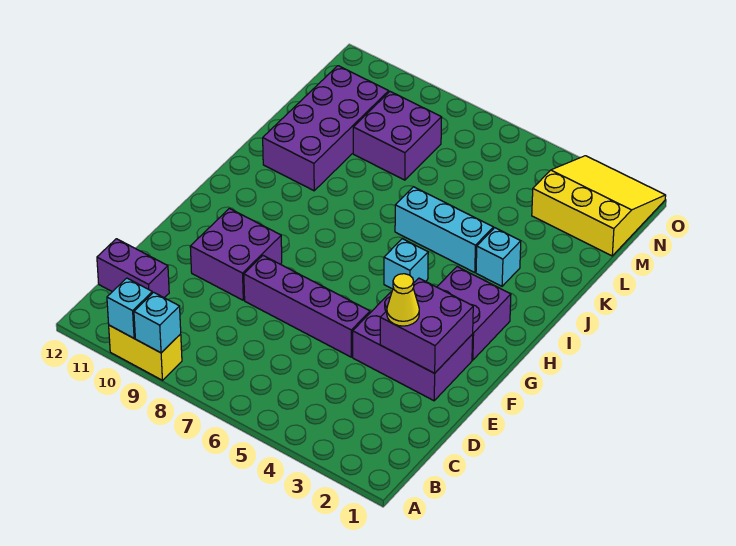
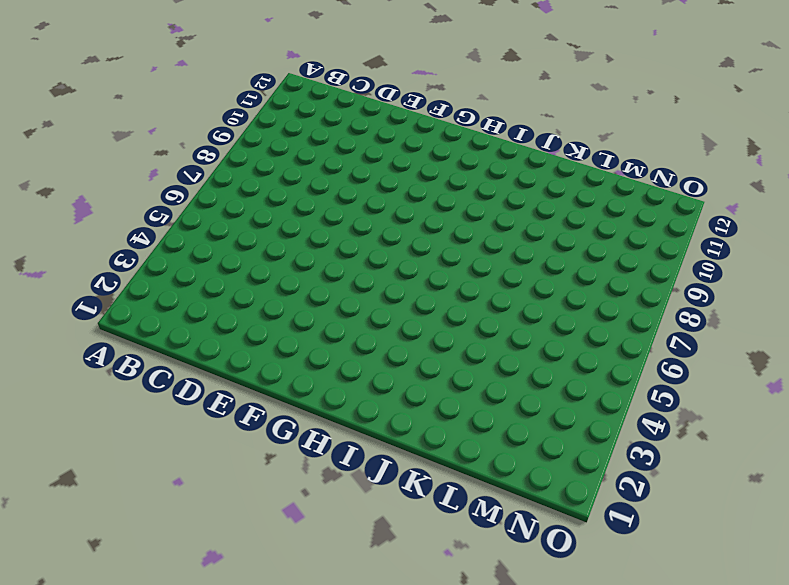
none -> yellow brick A9:A10 level 1
none -> purple brick C11:C12 level 1
none -> purple brick E2:F4 level 1

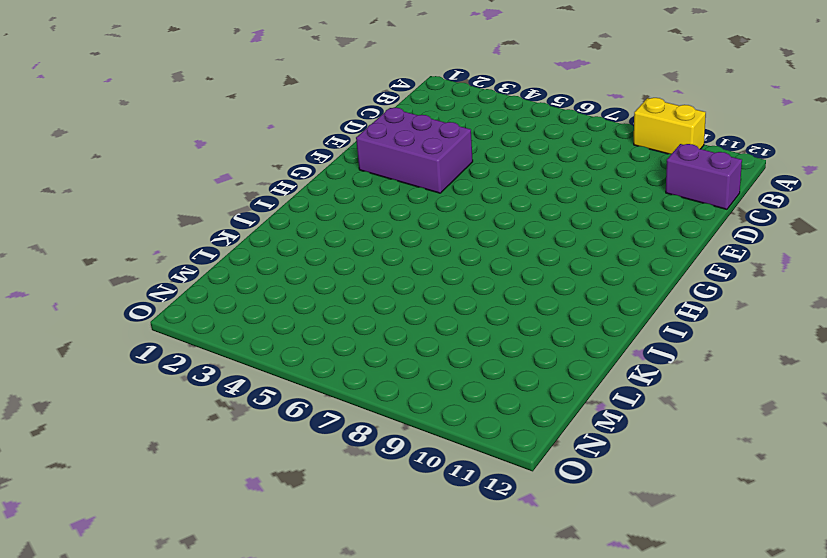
none -> purple brick E5:E8 level 1
none -> purple brick E9:F10 level 1
none -> purple brick G2:H3 level 1

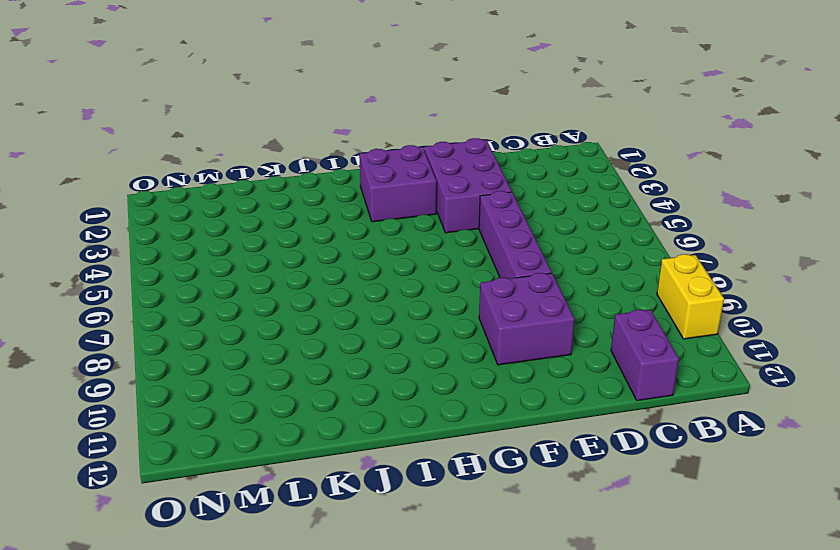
none -> cyan brick H5 level 1
none -> cyan brick J3 level 1
none -> cyan brick J4:J6 level 1

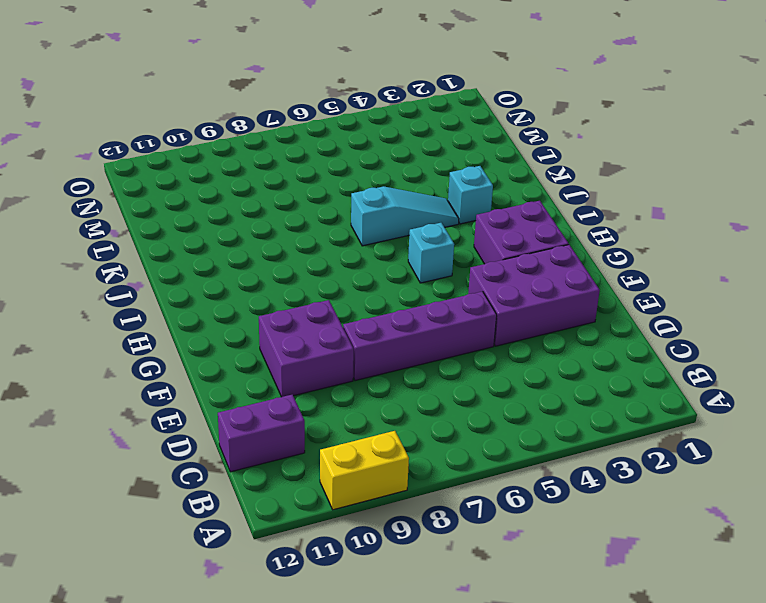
cyan slope J4:J6 level 1 top 6 -> cyan brick J4:J6 level 1
none -> purple brick J10:M11 level 1
none -> purple brick L8:M9 level 1
none -> yellow slope M1:O3 level 1 top M

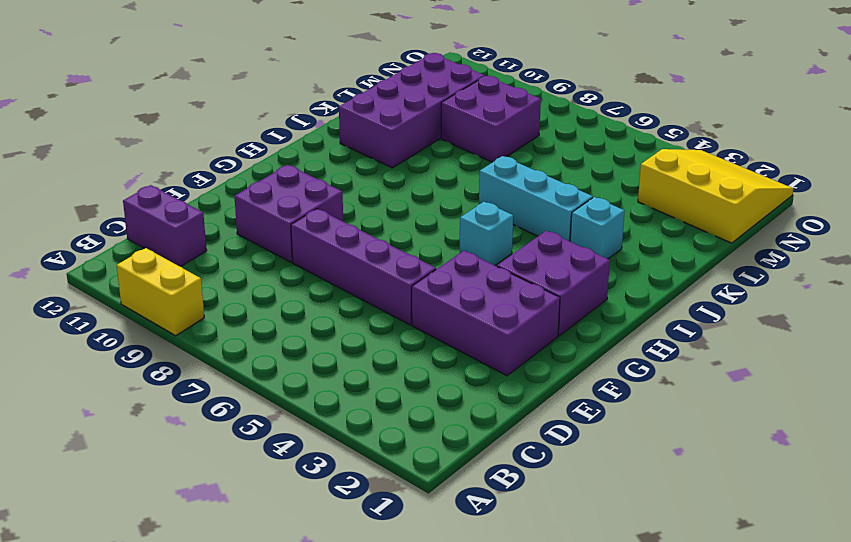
none -> cyan brick A9 level 2
none -> cyan brick A10 level 2
none -> purple brick E2:F3 level 2

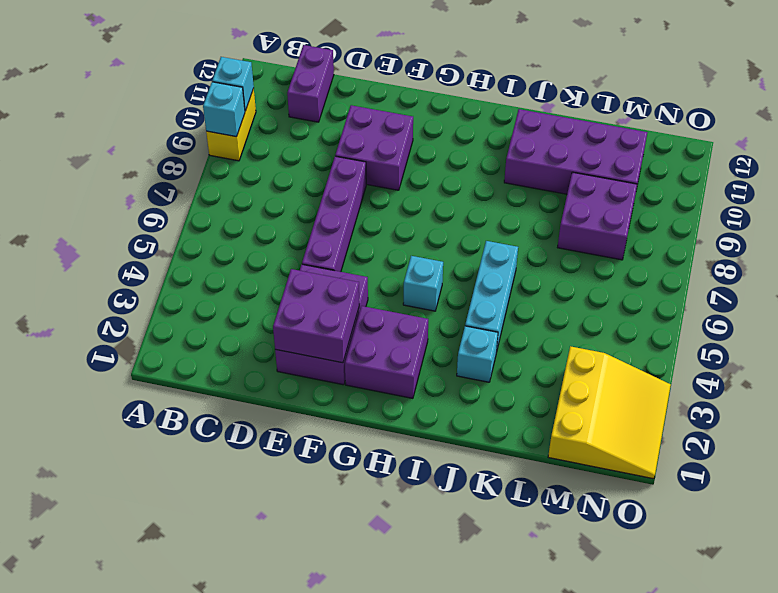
none -> yellow cone E3 level 3

